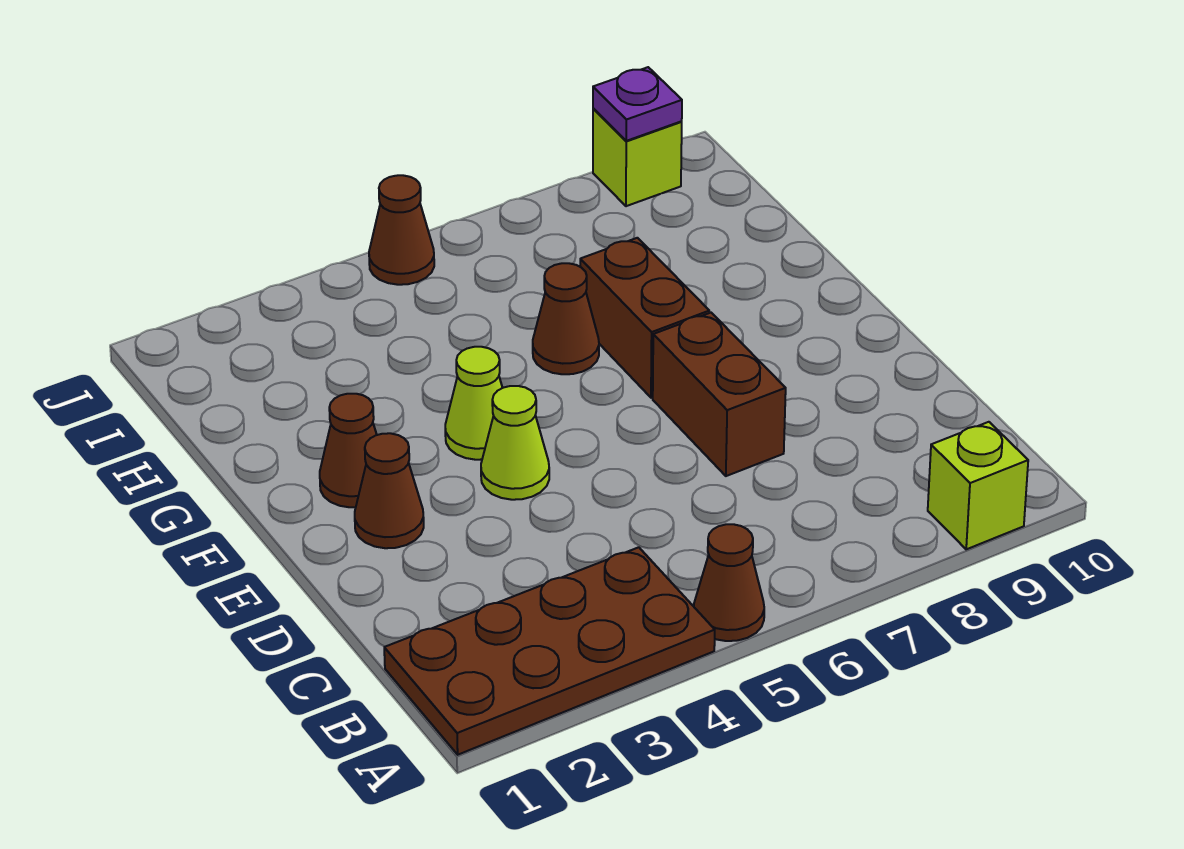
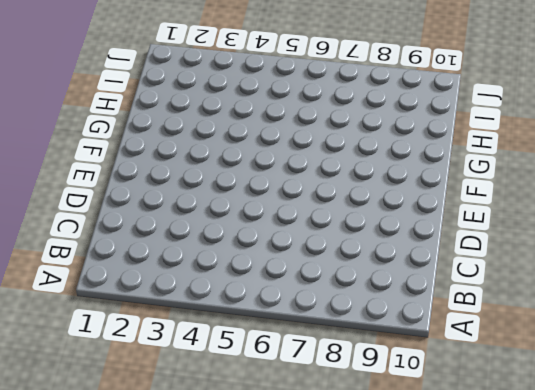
none -> brown plate A1:B4 level 1
none -> brown cone A5 level 1
none -> lime brick A9 level 1

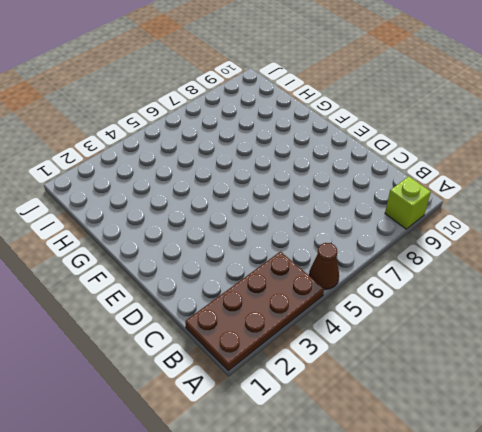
none -> brown brick D7:E7 level 1
none -> brown cone E2 level 1
none -> lime cone E4 level 1

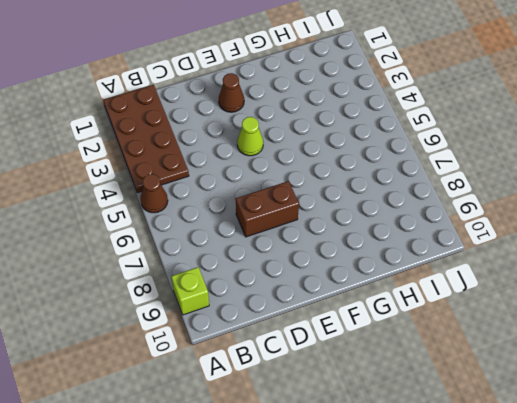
none -> brown cone F2 level 1
none -> lime cone F4 level 1
none -> brown brick F7:G7 level 1

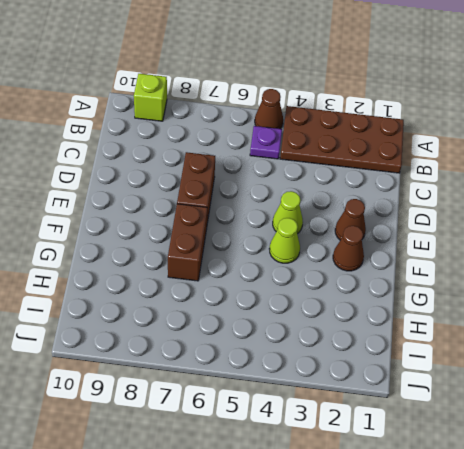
purple plate B5 level 1 -> purple plate J9 level 2
none -> brown cone G6 level 1
none -> brown cone J5 level 1
none -> lime brick J9 level 1

